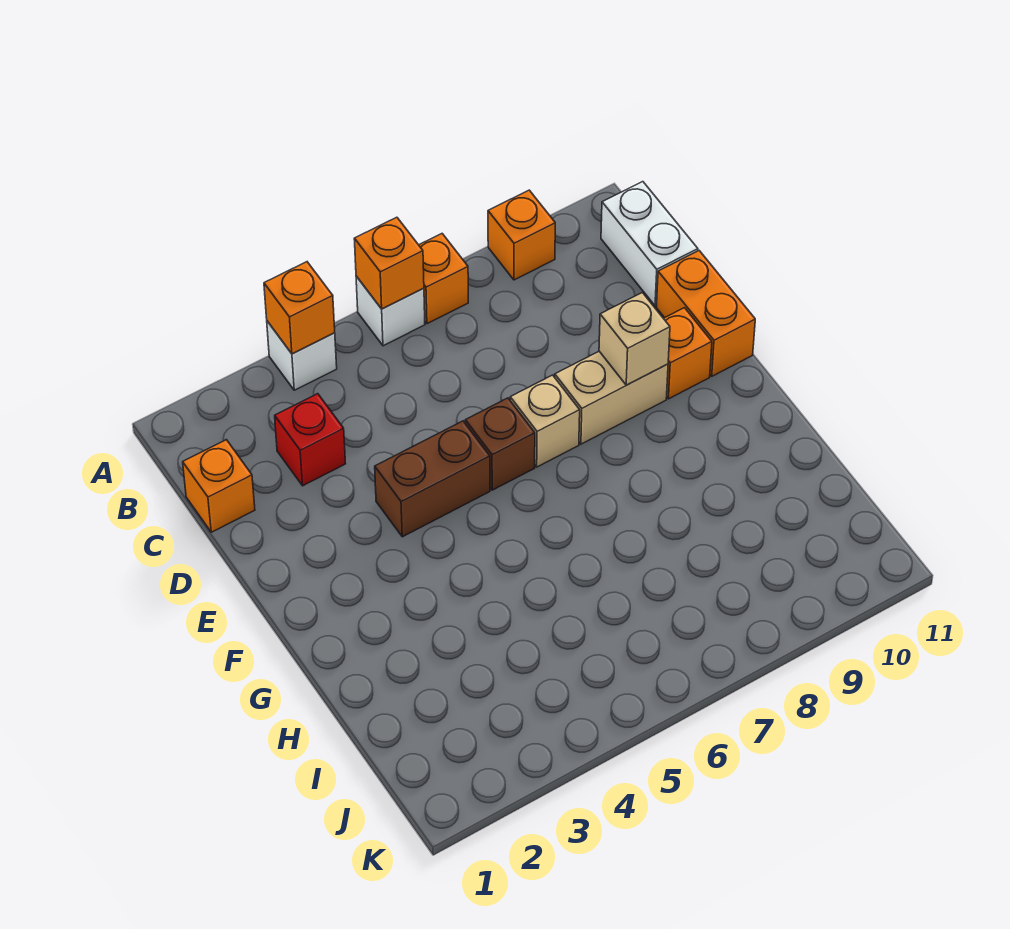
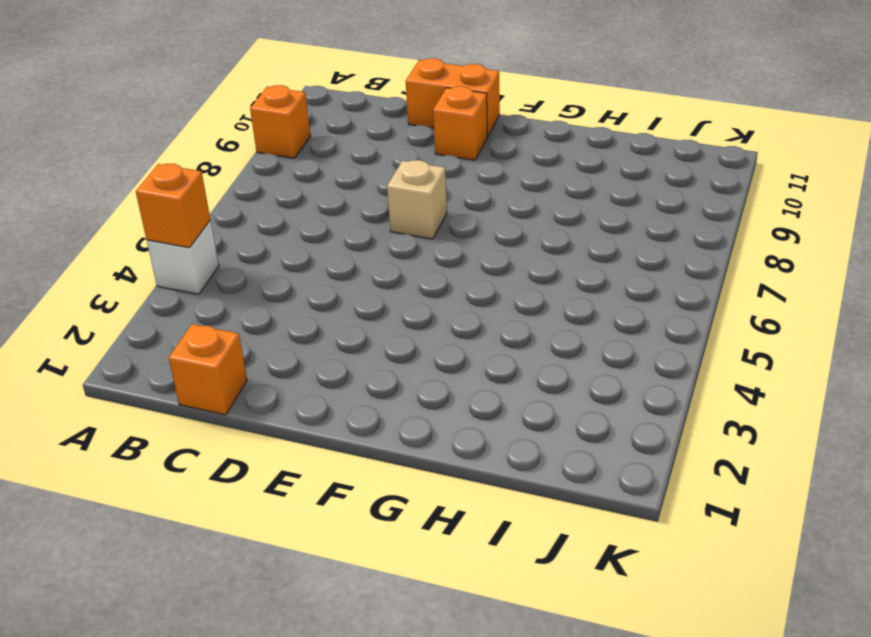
none -> white brick A6 level 1
none -> orange brick A7 level 1
none -> white brick B11:C11 level 1

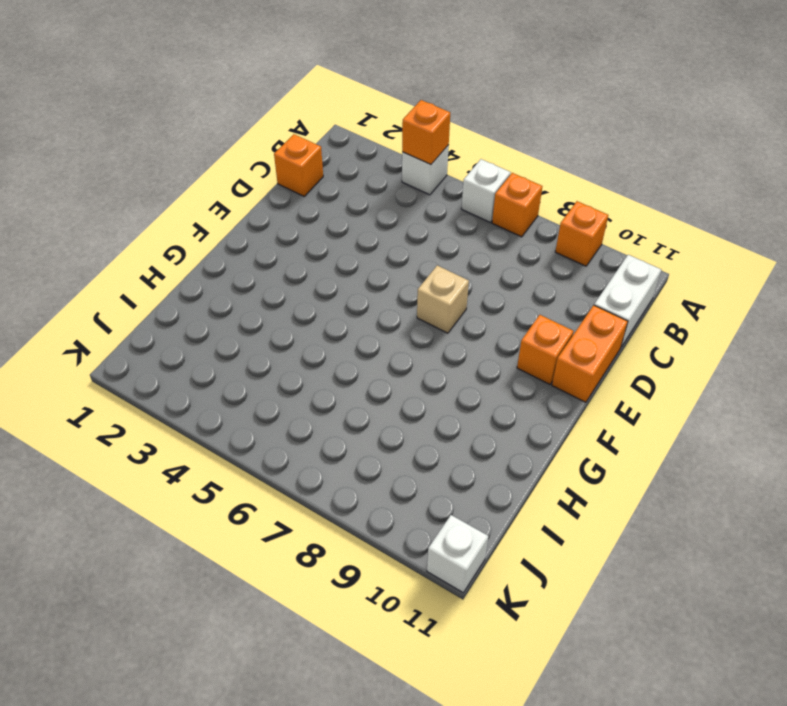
white brick K11 level 1 -> none
none -> red brick C3 level 1
none -> brown brick E4:E5 level 1
none -> brown brick E6 level 1

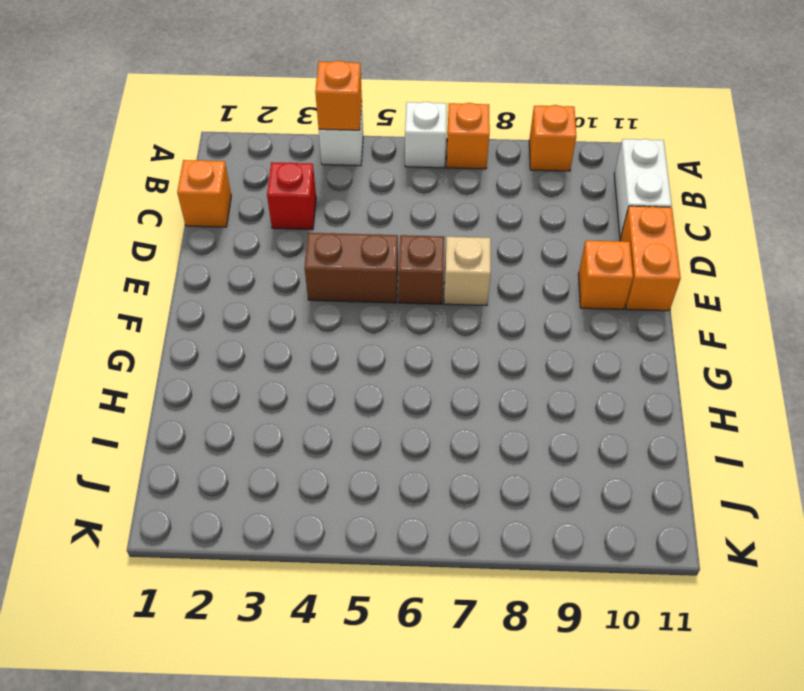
none -> tan brick E8:E9 level 1
none -> orange brick A6 level 2
none -> tan brick E9 level 2

